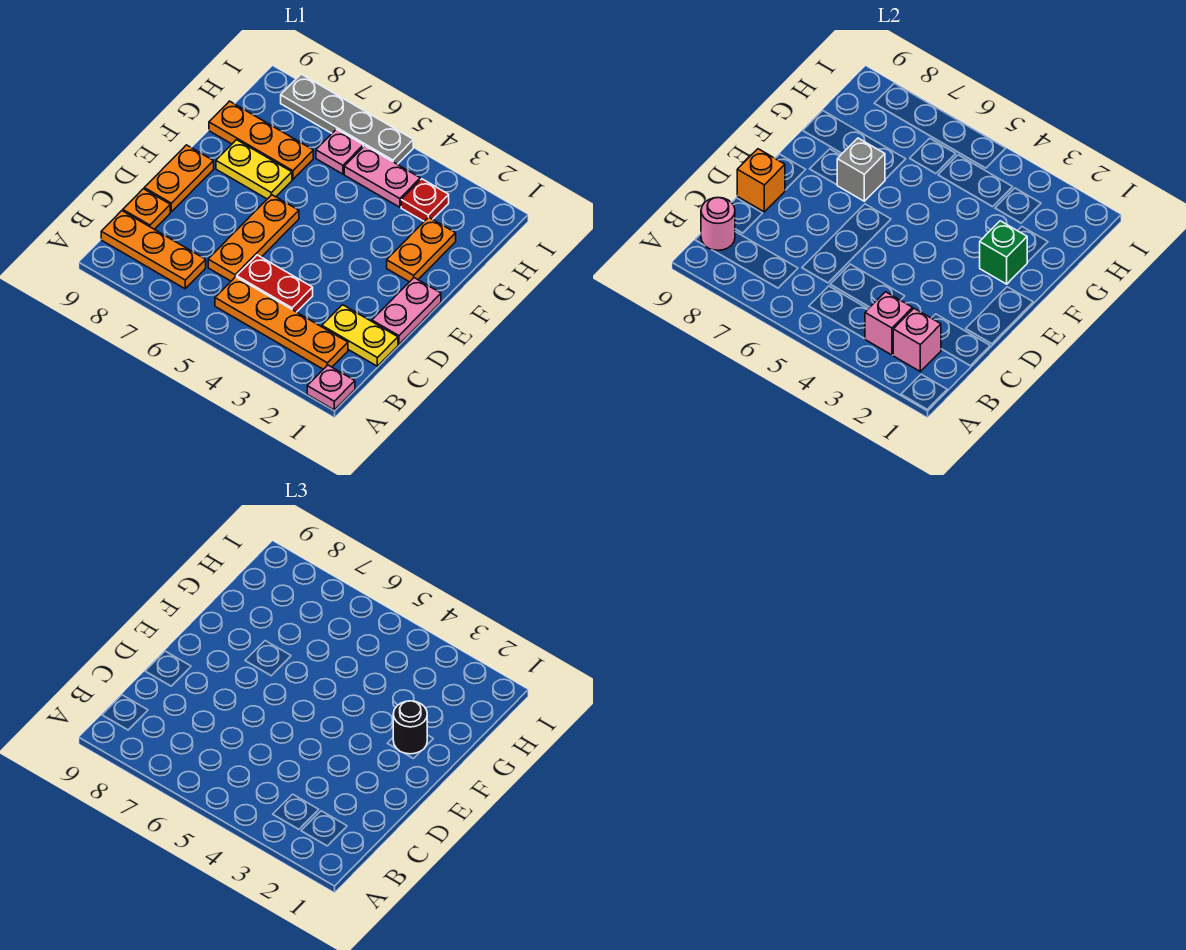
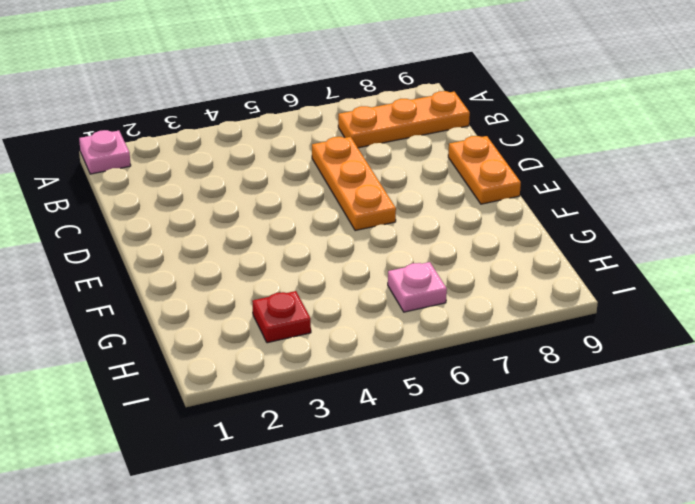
none -> orange plate B2:B5 level 1
none -> yellow plate C1:C2 level 1
none -> red plate C4:C5 level 1

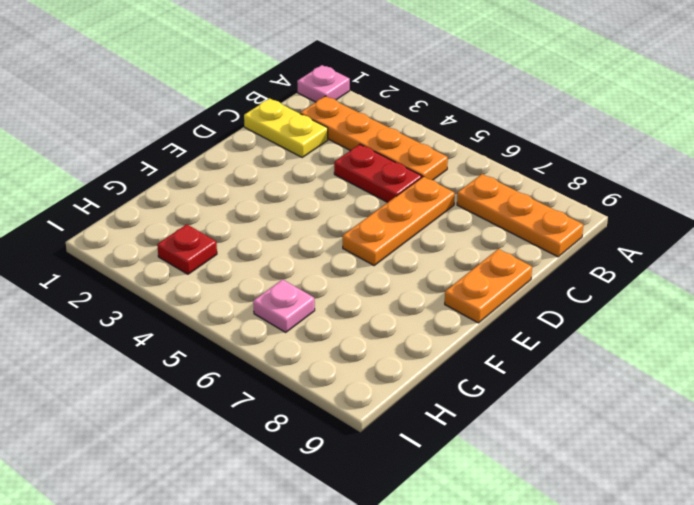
none -> orange plate C9 level 1
none -> pink plate D1:E1 level 1
none -> orange plate F2:G2 level 1

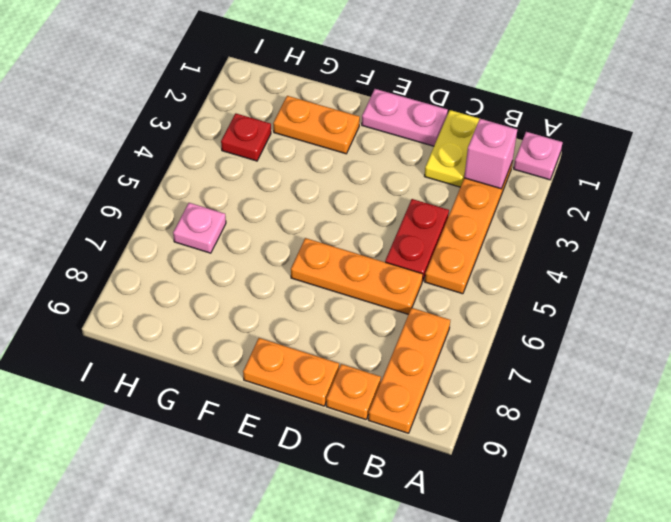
none -> yellow plate F7:F8 level 1
none -> orange plate G7:G9 level 1
none -> pink plate H4:H5 level 1

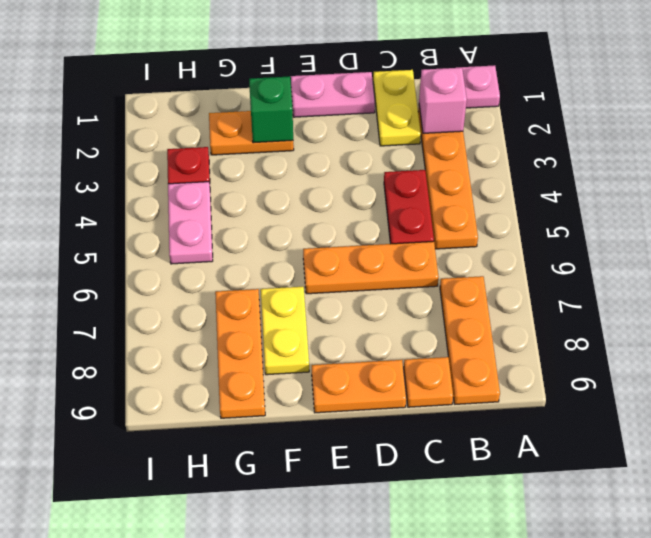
none -> pink plate H6 level 1
none -> grey plate I5:I8 level 1
none -> pink brick B3 level 2

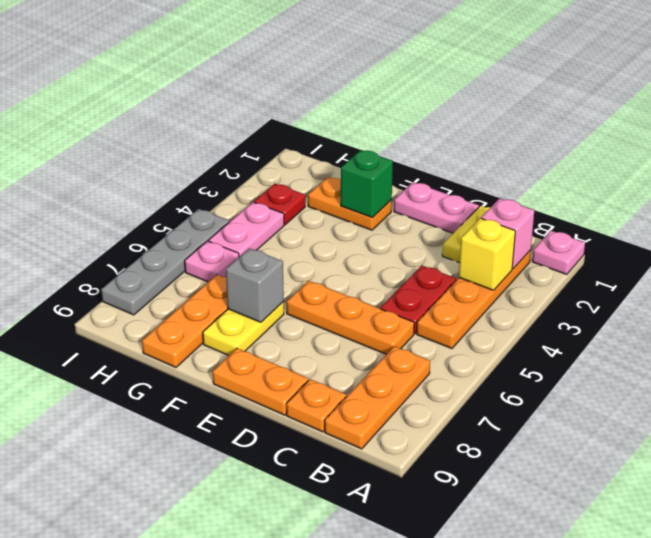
yellow brick B3 level 2 -> pink brick B3 level 2
none -> pink round brick B9 level 2
none -> orange brick D9 level 2
none -> black round brick F2 level 3

